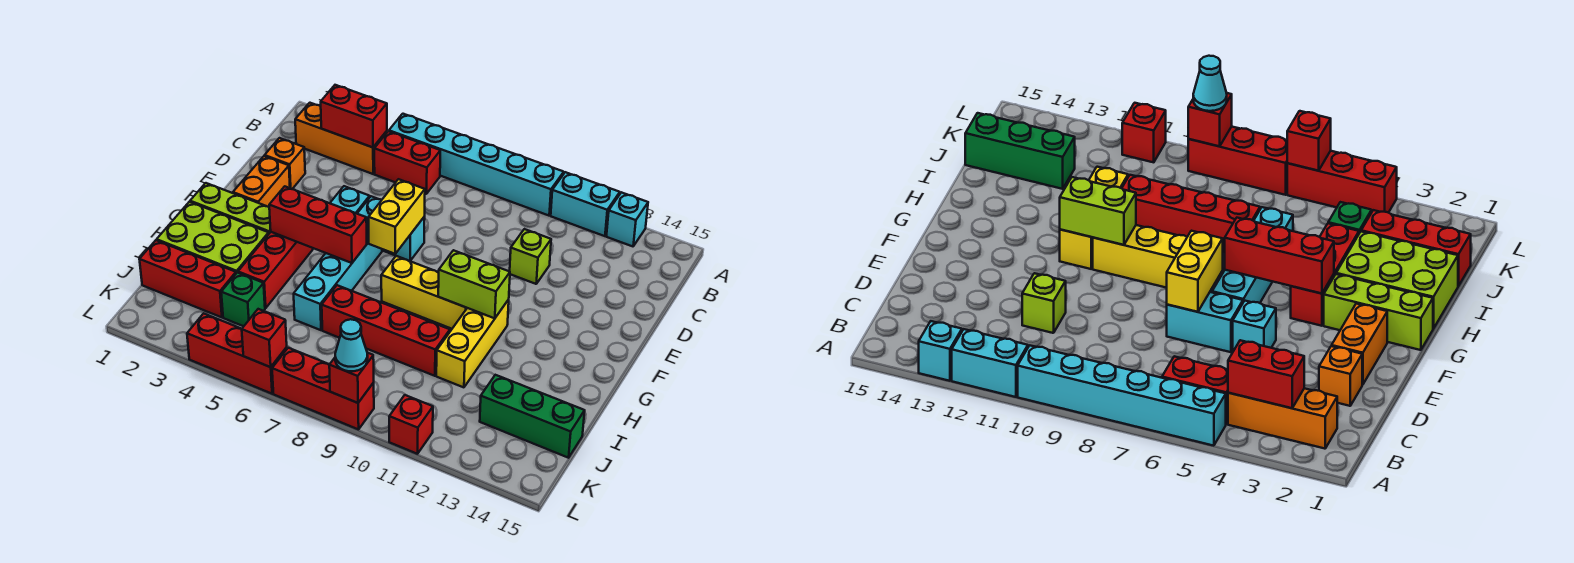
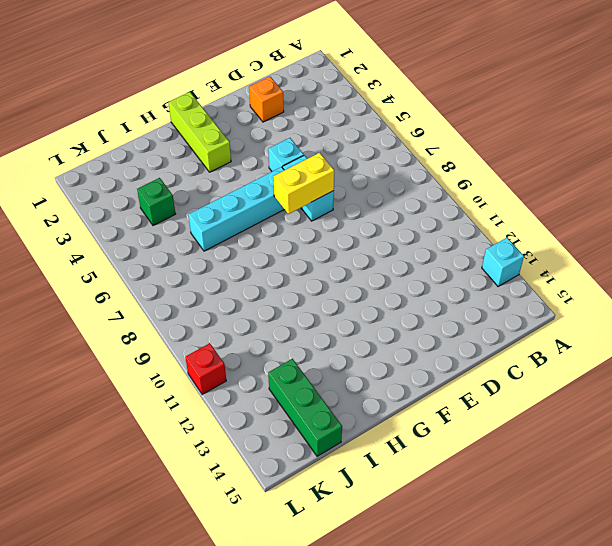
none -> cyan brick A5:A10 level 1
none -> cyan brick A11:A12 level 1
none -> orange brick B2:B4 level 1
none -> red brick B5:B6 level 1

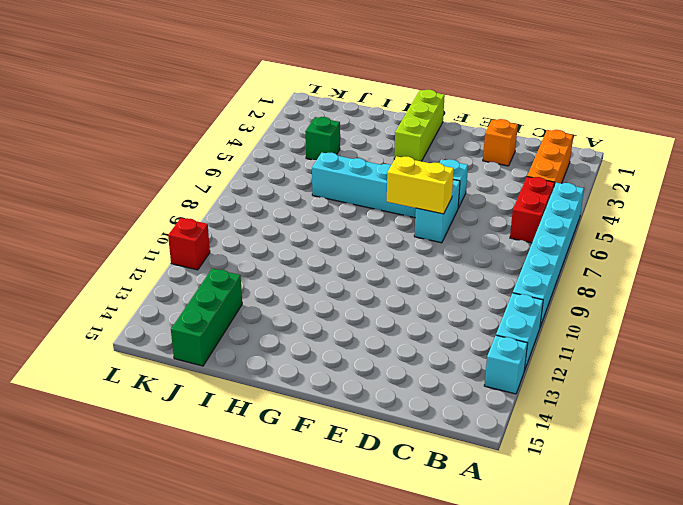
none -> lime brick D11 level 1
none -> orange brick E2:F2 level 1
none -> red brick G4:I4 level 1
none -> yellow brick G8:G10 level 1

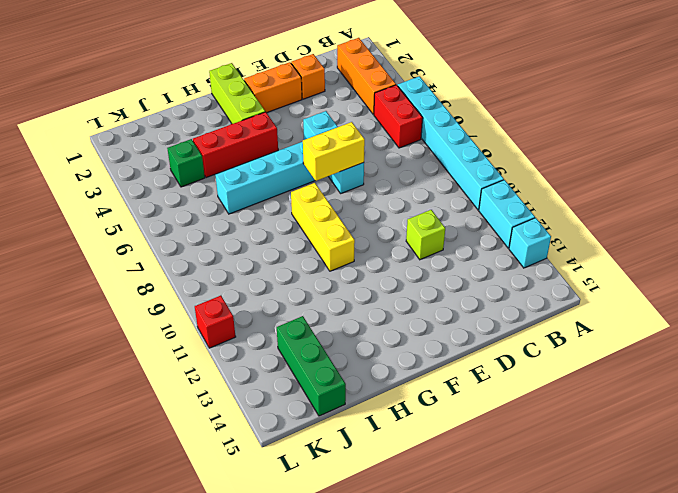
none -> yellow brick G11:I11 level 1
none -> lime brick H1:I3 level 1
none -> red brick I7:I10 level 1
none -> red brick J1:J3 level 1

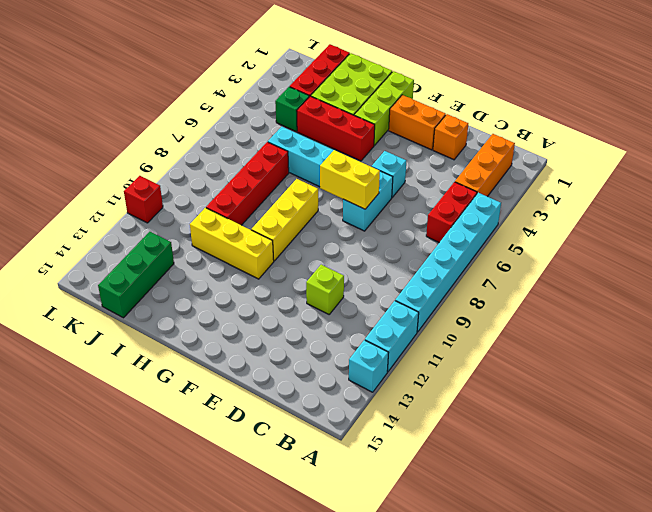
none -> red brick L4:L6 level 1
none -> red brick L7:L9 level 1
none -> red brick B3:B4 level 2
none -> red brick G4:G6 level 2

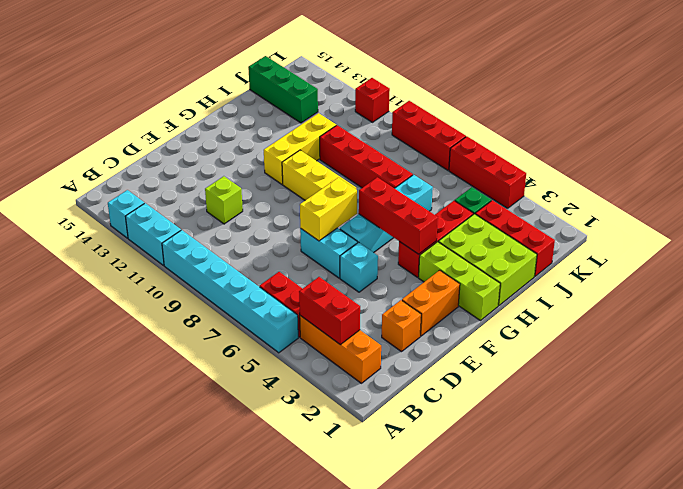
none -> lime brick G10:G11 level 2
none -> red brick L6 level 2
none -> red brick L9 level 2
none -> cyan cone L9 level 3

